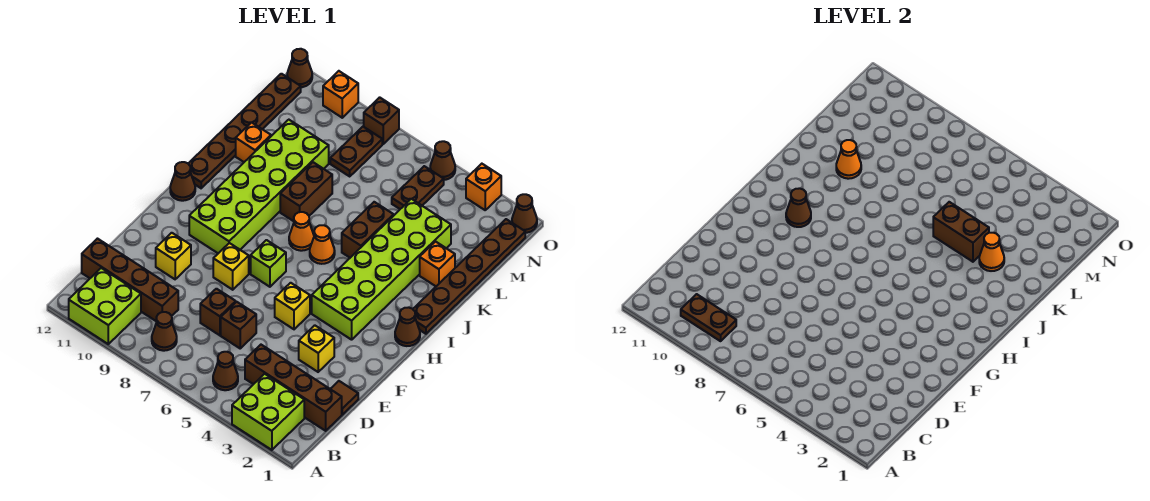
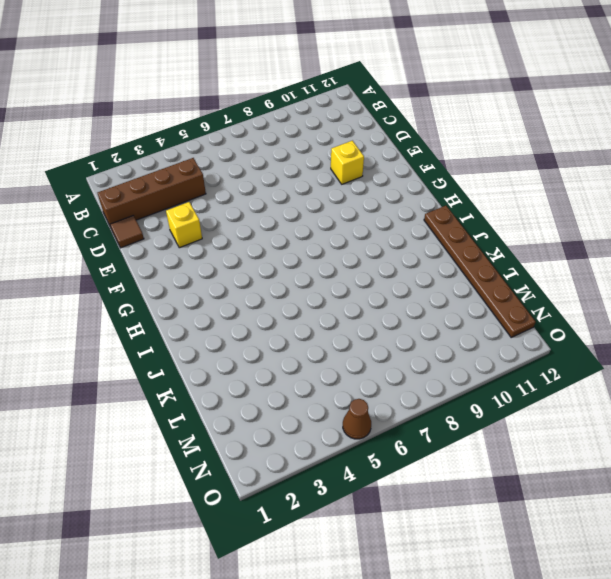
none -> lime brick A2:B3 level 1
none -> lime brick A10:B11 level 1
none -> brown cone B5 level 1
none -> brown cone B8 level 1

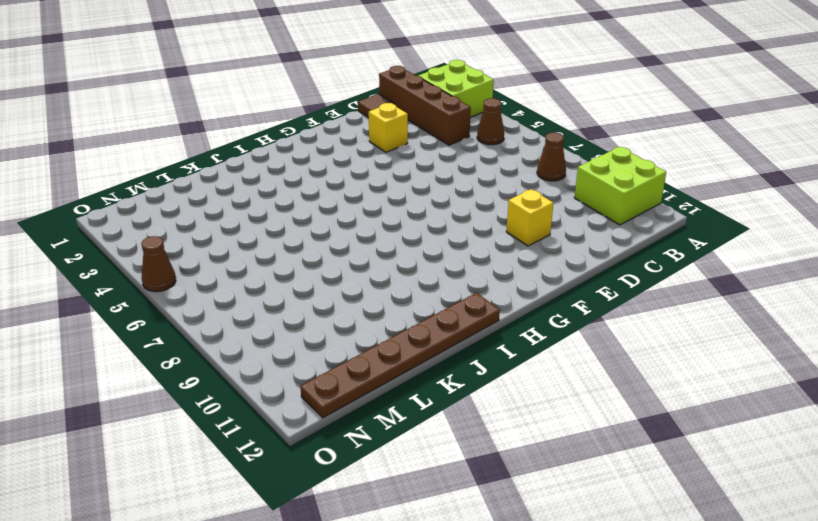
none -> brown brick C9:C12 level 1
none -> brown brick D6 level 1
none -> brown brick D7 level 1
none -> yellow brick F5 level 1

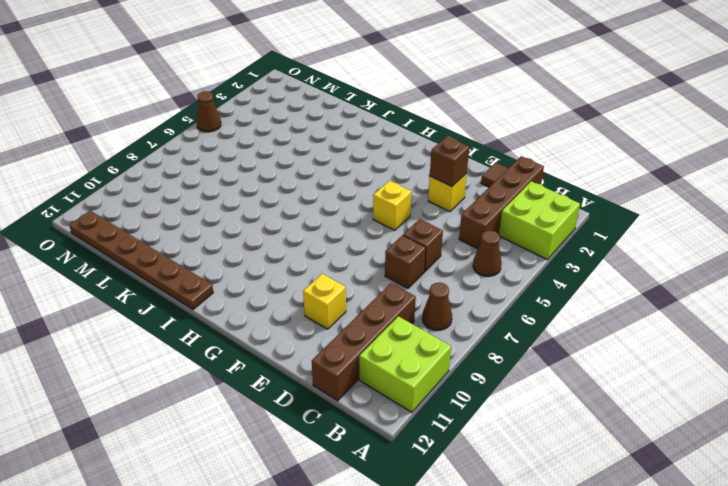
brown brick E3 level 2 -> brown brick O8 level 1
none -> yellow brick F8 level 1
none -> lime brick G3:L4 level 1
none -> lime brick G7 level 1
none -> lime brick G9:L10 level 1

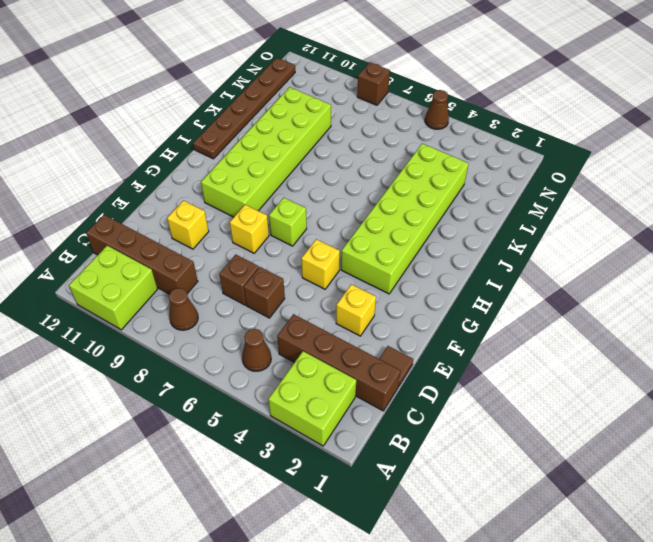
none -> brown cone H1 level 1
none -> brown cone H12 level 1
none -> brown plate I1:N1 level 1
none -> orange cone I6 level 1

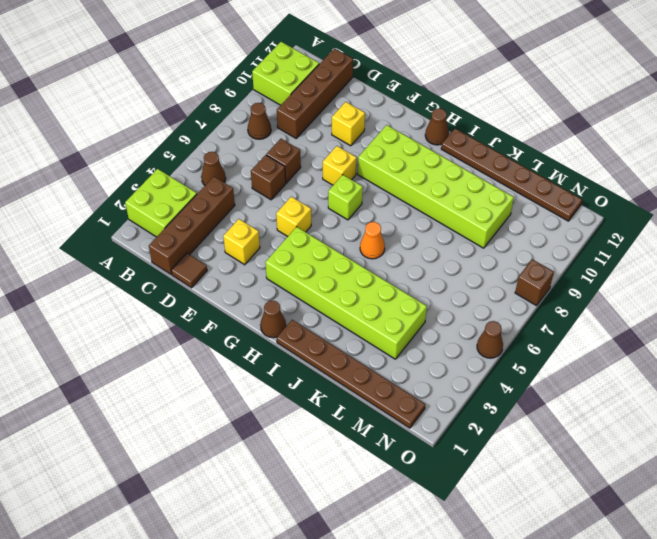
none -> orange cone I7 level 1
none -> brown brick J5:K5 level 1
none -> brown brick J8:K8 level 1
none -> orange brick K2 level 1

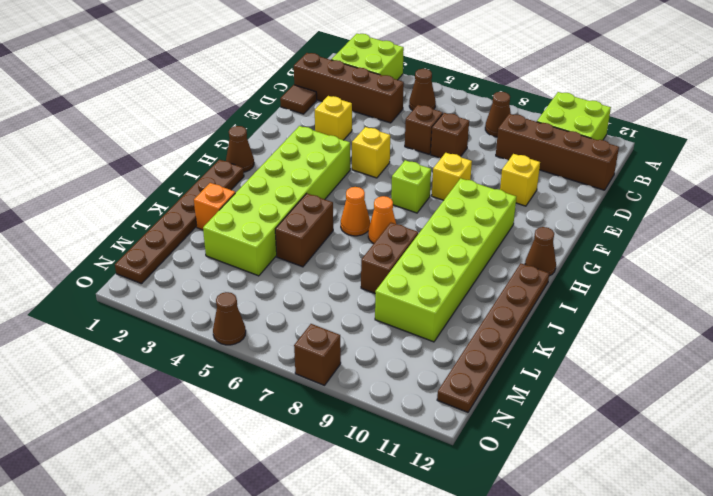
none -> orange brick K11 level 1
none -> brown plate M5:N5 level 1
none -> brown plate M8:N8 level 1
none -> brown cone O1 level 1

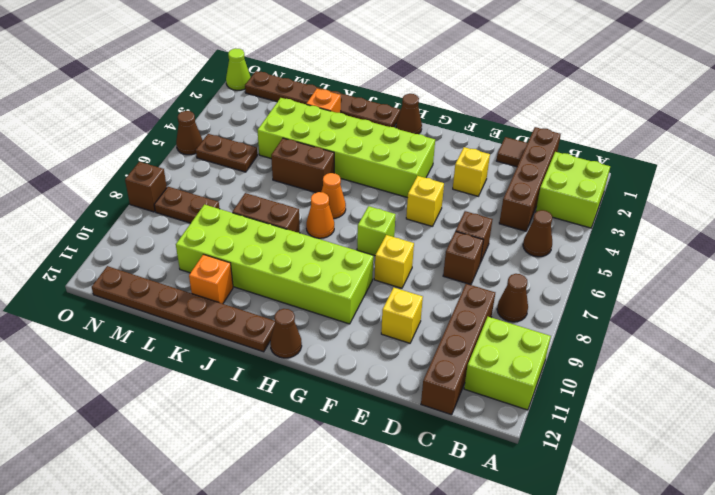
lime cone O1 level 1 -> brown cone O1 level 1
none -> orange brick O3 level 1
none -> orange brick O10 level 1
none -> brown cone O12 level 1
none -> brown plate B9:B10 level 2

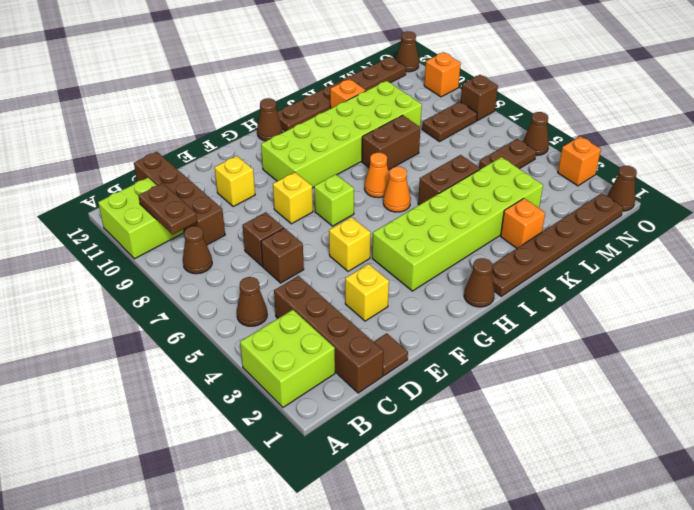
none -> brown cone H10 level 2
none -> orange cone K3 level 2
none -> brown brick K4:K5 level 2
none -> orange cone K10 level 2

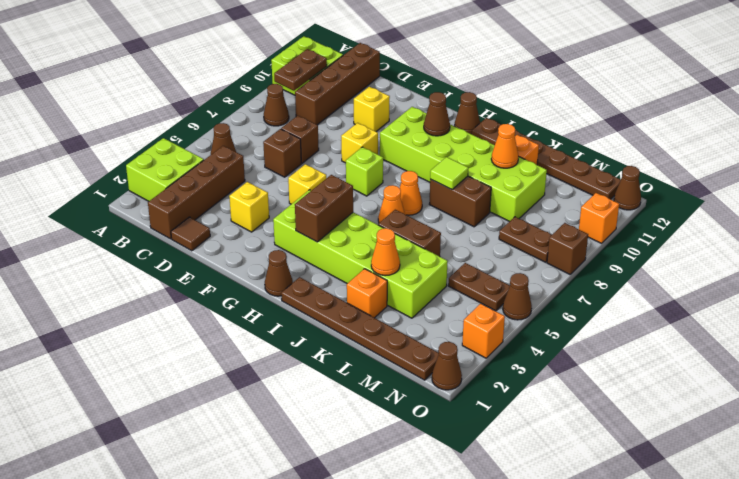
brown brick H3:H4 level 2 -> brown brick K4:K5 level 2
lime tile J8 level 2 -> none

